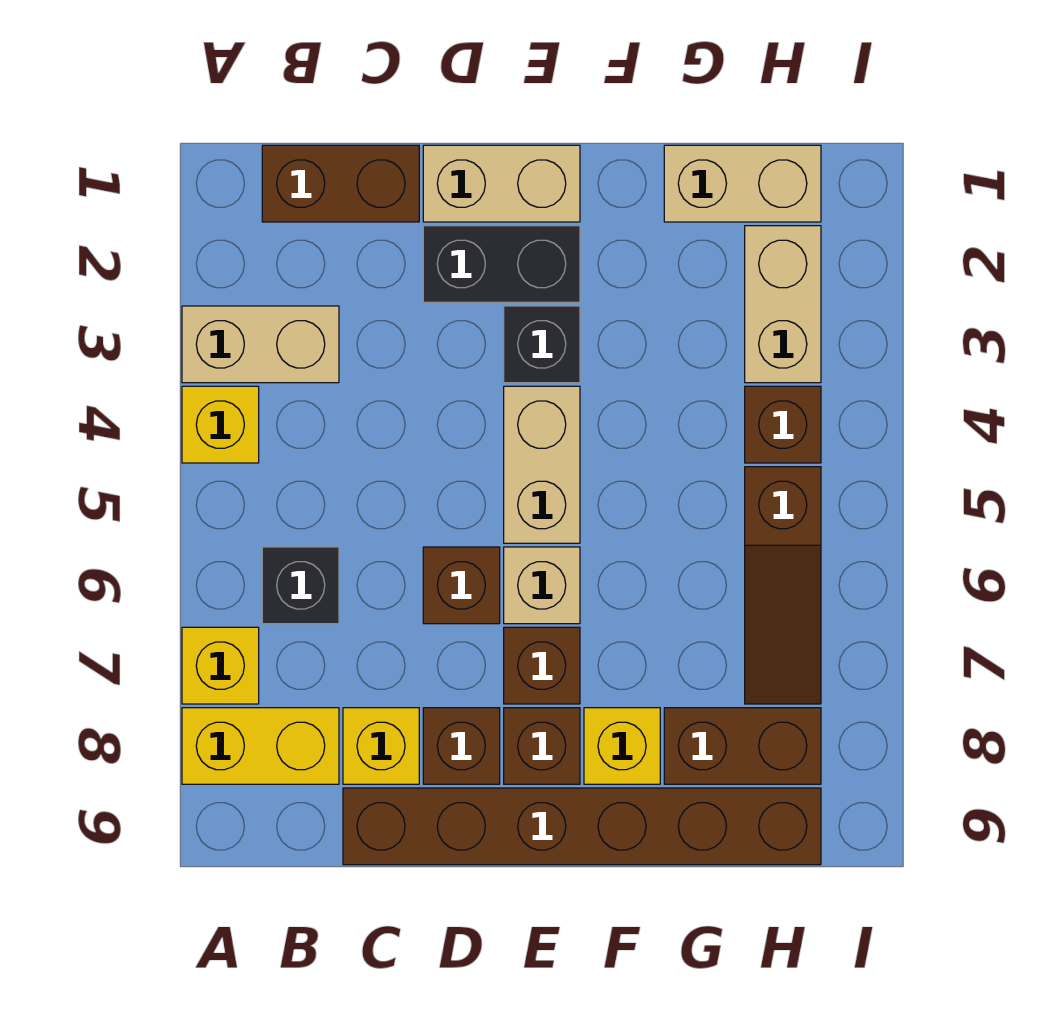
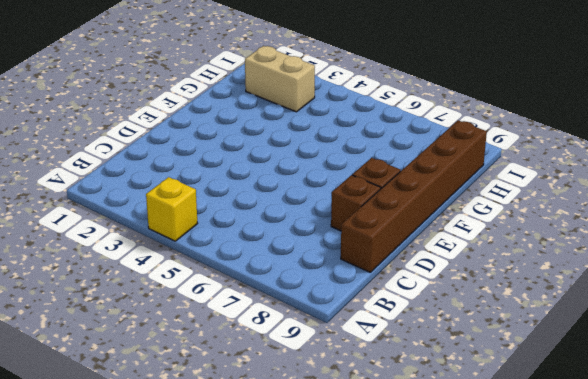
none -> tan brick A3:B3 level 1
none -> yellow brick A7 level 1
none -> yellow brick A8:B8 level 1

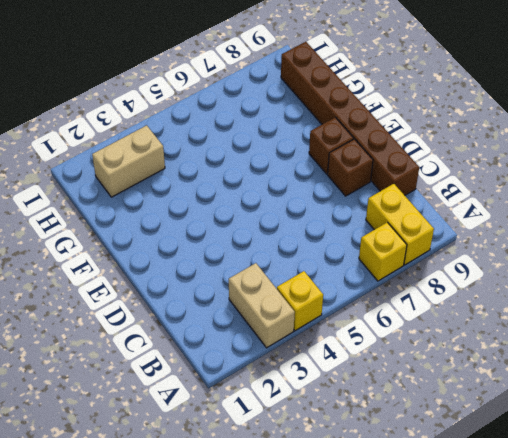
none -> brown brick B1:C1 level 1
none -> black brick B6 level 1
none -> yellow brick C8 level 1

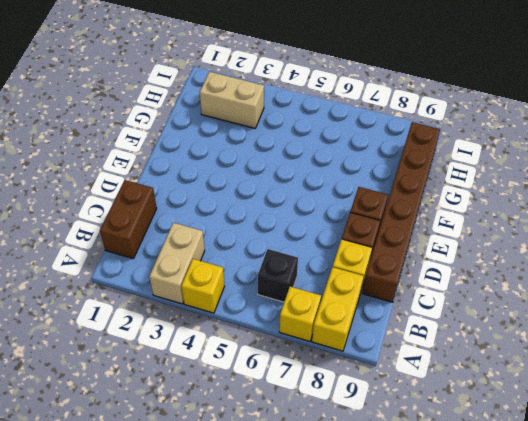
none -> tan brick D1:E1 level 1
none -> black brick D2:E2 level 1
none -> brown brick D6 level 1

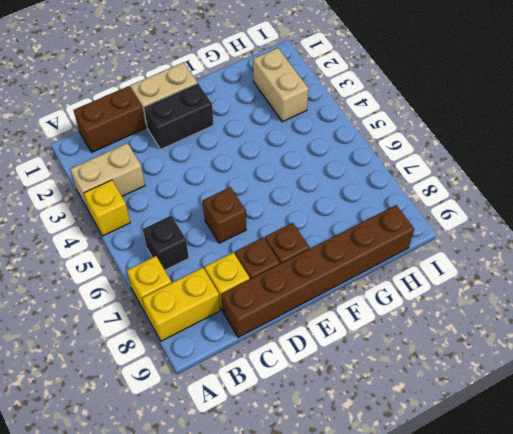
none -> black brick E3 level 1
none -> tan brick E4:E5 level 1
none -> tan brick E6 level 1

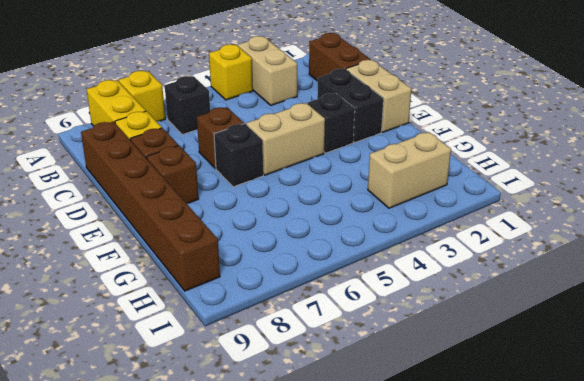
black brick E6 level 1 -> tan brick E6 level 1
none -> brown brick E7 level 1
none -> yellow brick F8 level 1
none -> tan brick G1:H1 level 1

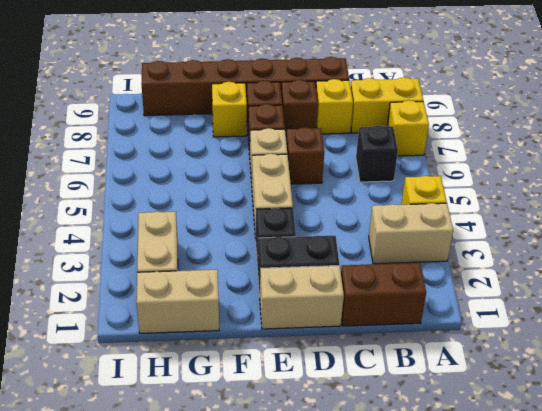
none -> brown brick G8:H8 level 1
none -> brown brick H4 level 1
none -> brown slope H5:H7 level 1 top 5

